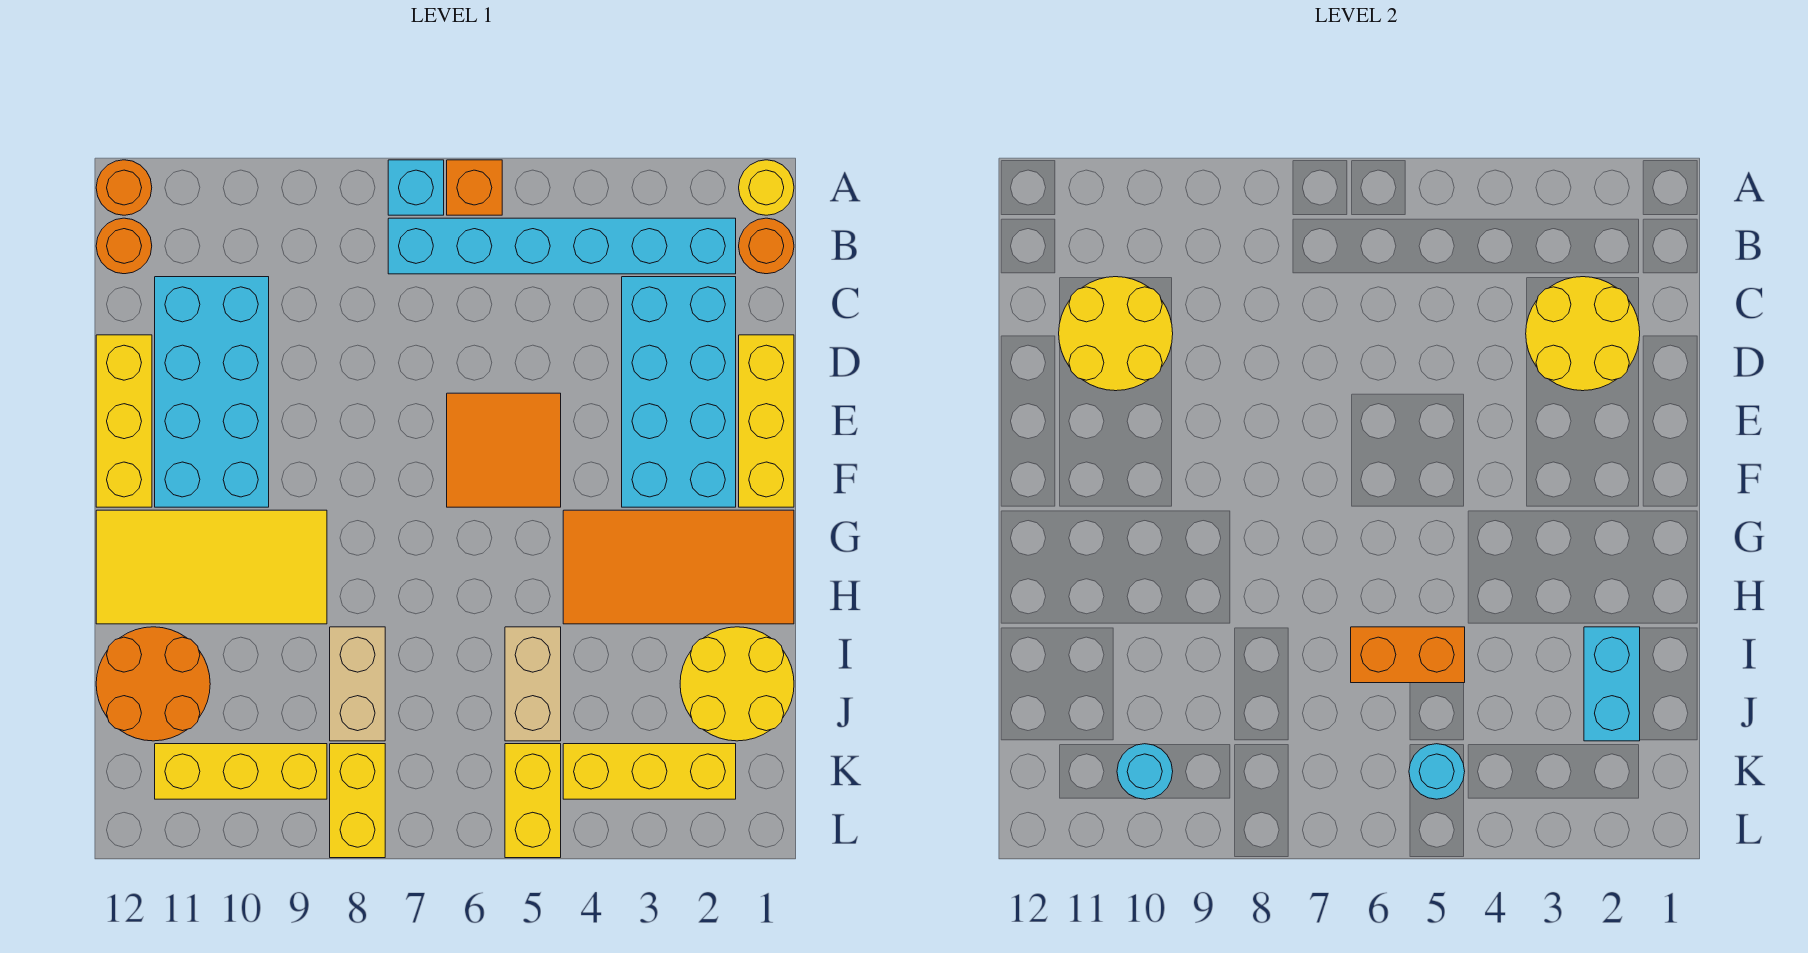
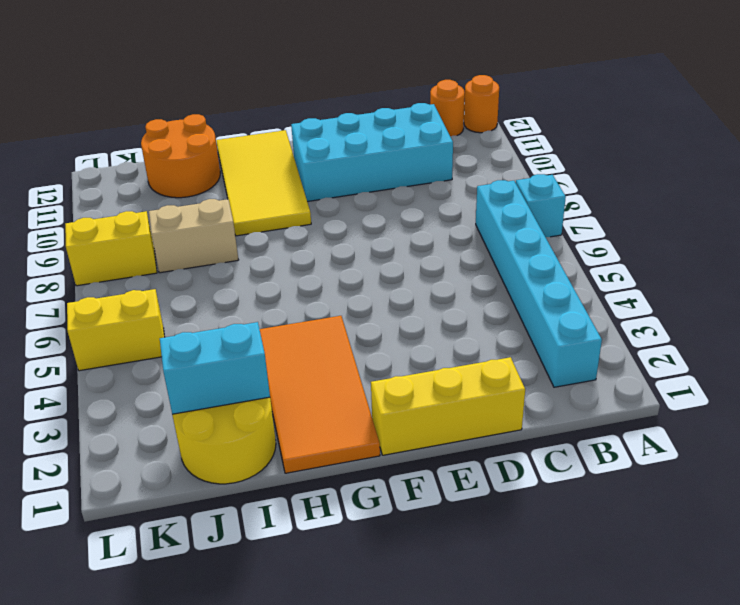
none -> yellow round brick A1 level 1
none -> orange brick A6 level 1
none -> orange round brick B1 level 1

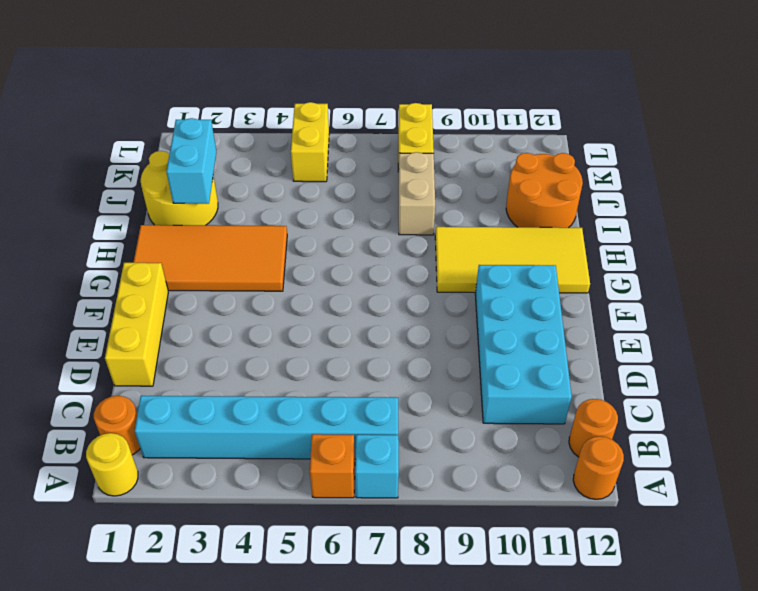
none -> cyan brick C2:F3 level 1
none -> yellow brick D12:F12 level 1
none -> orange tile E5:F6 level 1

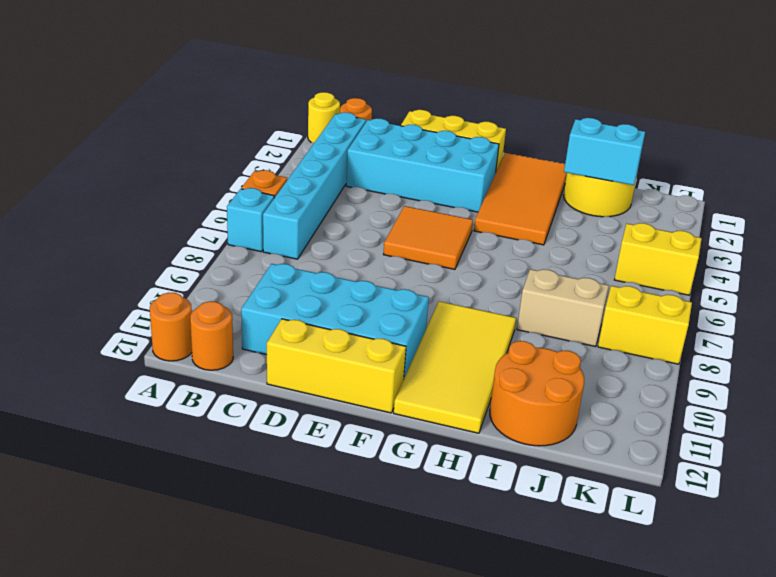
none -> tan brick I5:J5 level 1
none -> yellow brick K2:K4 level 1
none -> yellow brick K9:K11 level 1

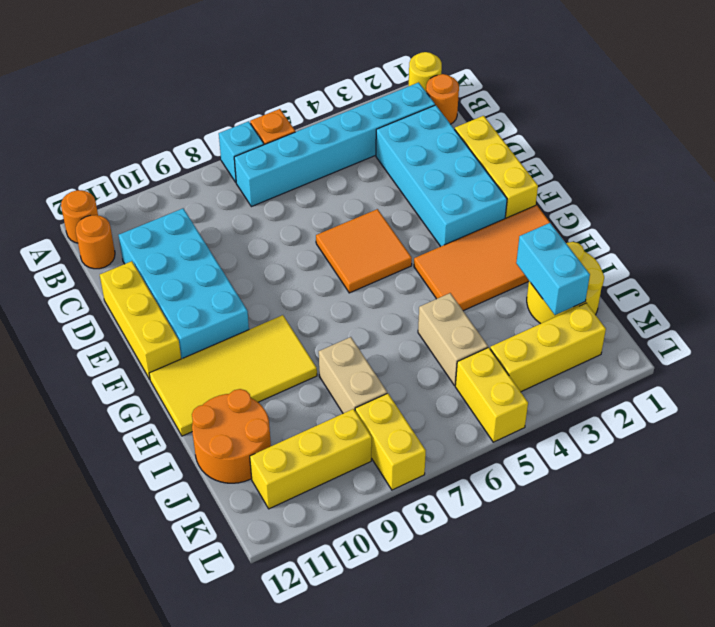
none -> yellow round brick C2:D3 level 2
none -> yellow round brick C10:D11 level 2
none -> orange brick I5:I6 level 2

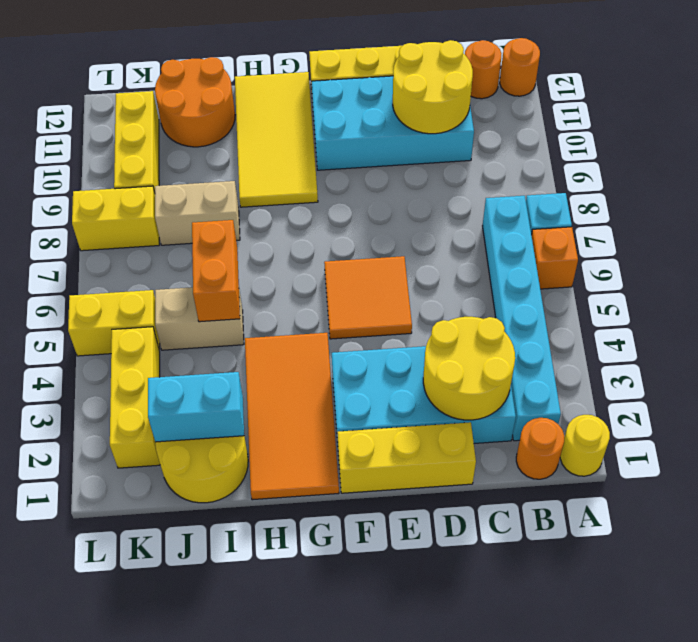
none -> cyan round brick K5 level 2
none -> cyan round brick K10 level 2

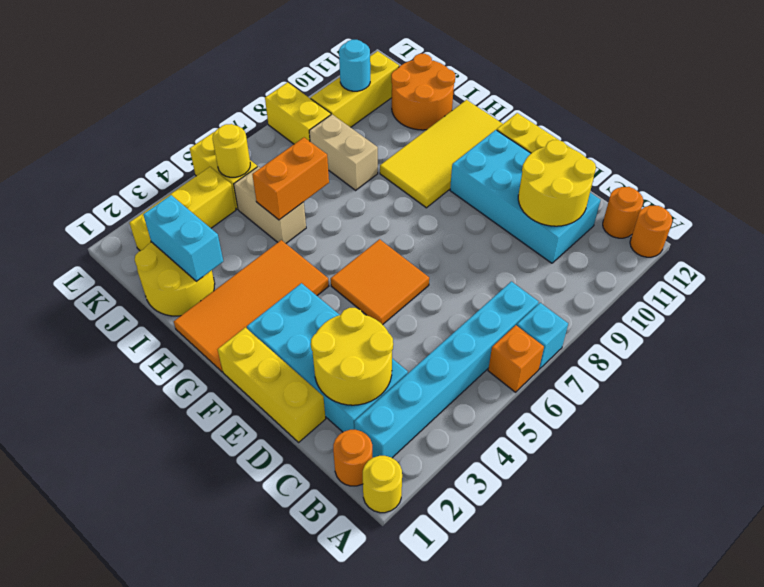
yellow round brick K5 level 2 -> cyan round brick K5 level 2

